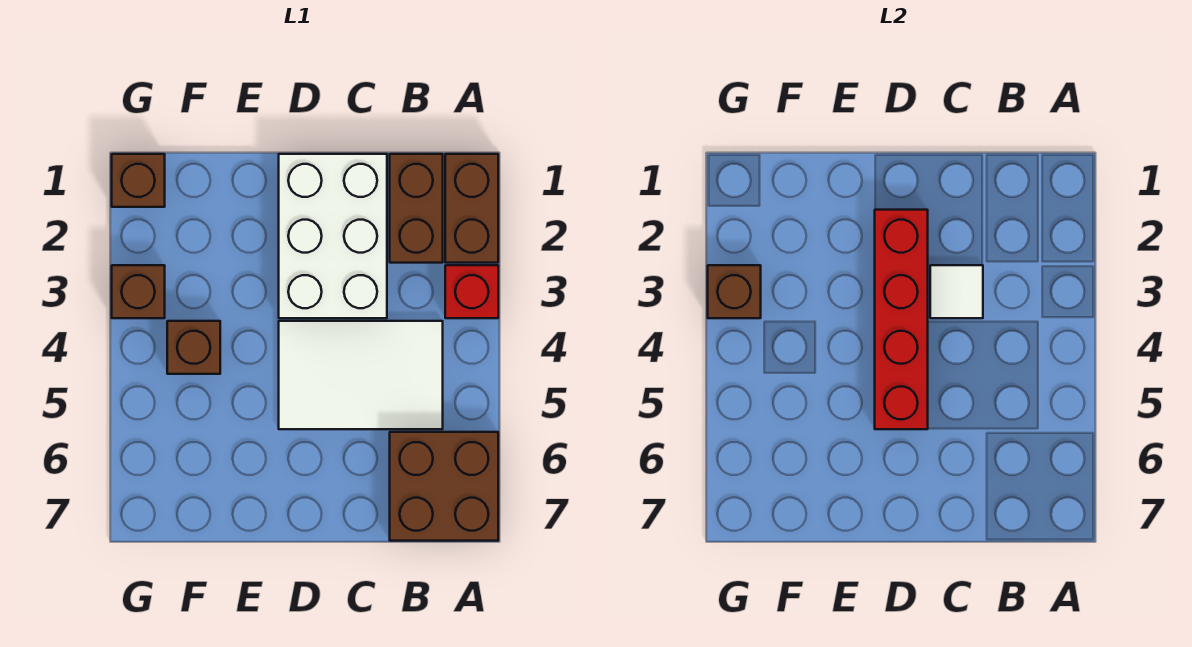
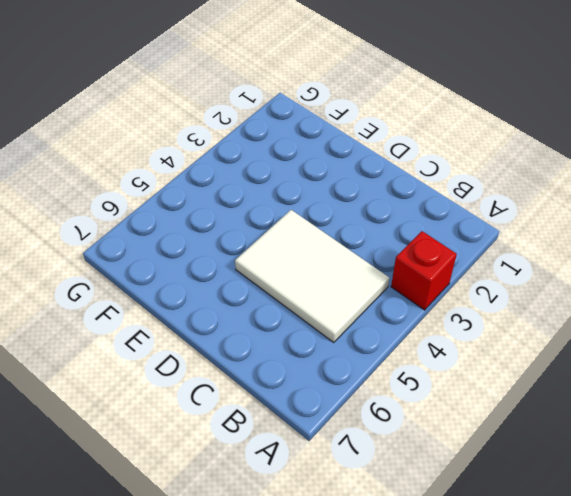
none -> brown brick A1:A2 level 1
none -> brown brick A6:B7 level 1
none -> brown brick B1:B2 level 1

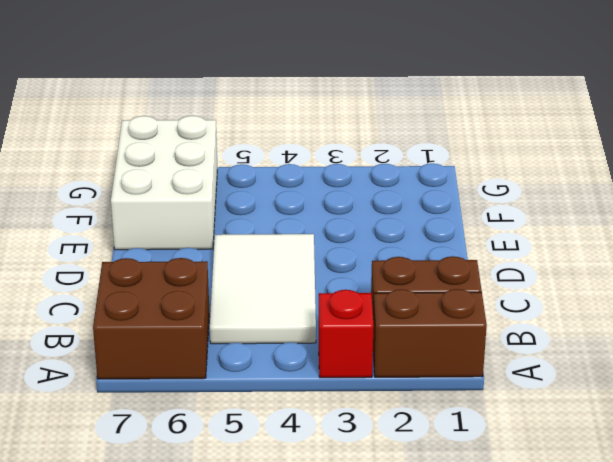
white brick E6:G7 level 1 -> white brick C1:D3 level 1
none -> brown brick F4 level 1
none -> brown brick G1 level 1
none -> brown brick G3 level 1

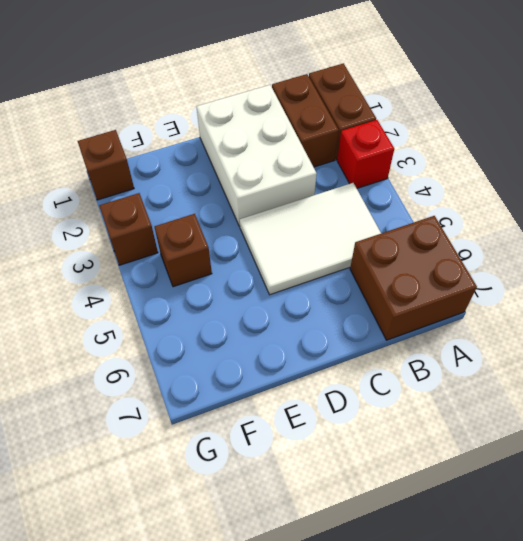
none -> white tile C3 level 2
none -> red brick D2:D5 level 2
none -> brown brick G3 level 2

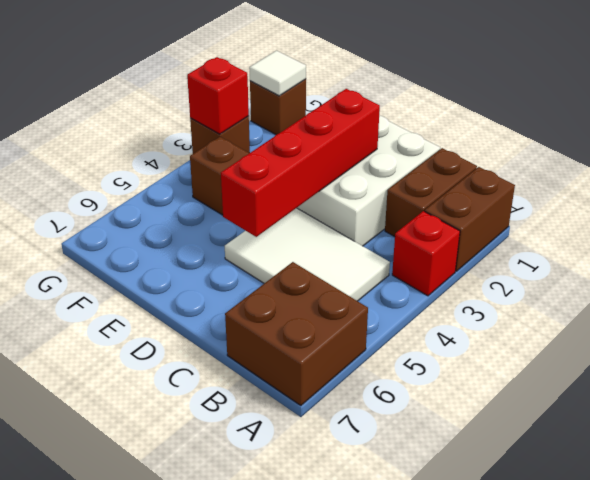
white tile G1 level 2 -> white tile C3 level 2
red brick G3 level 2 -> brown brick G3 level 2

